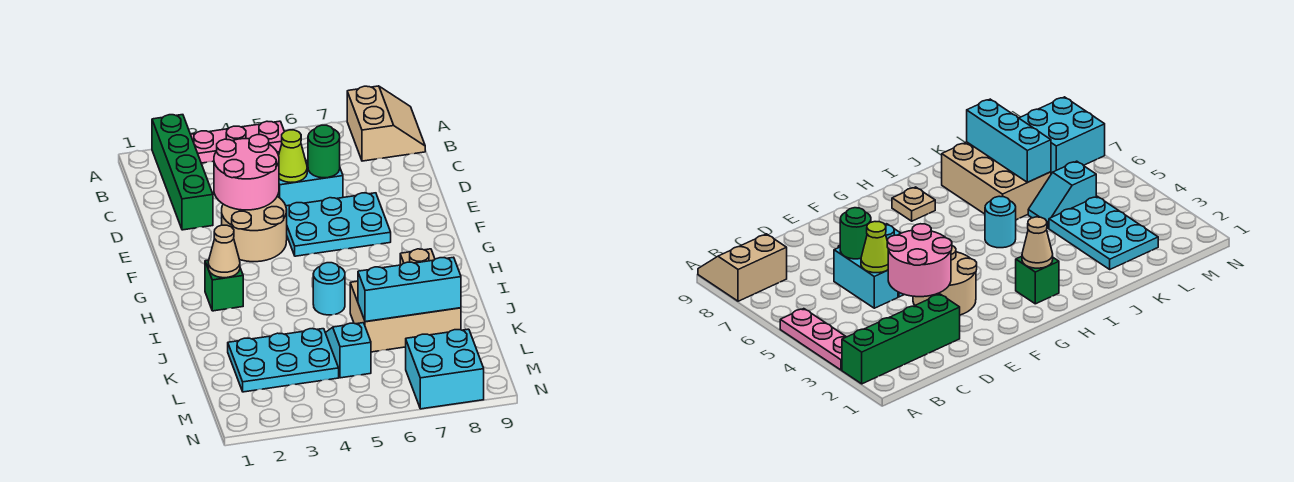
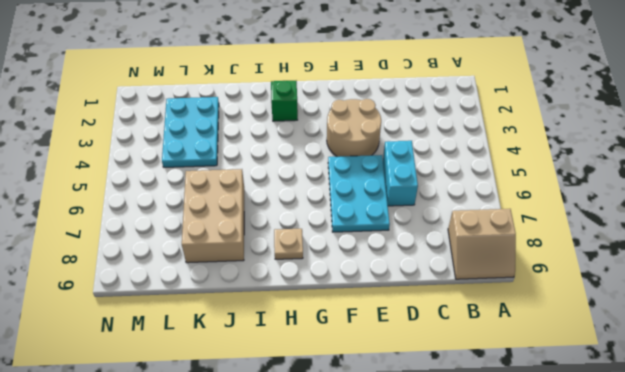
none -> green brick A2:D2 level 1
none -> pink plate A3:A5 level 1
none -> cyan round brick I5 level 1

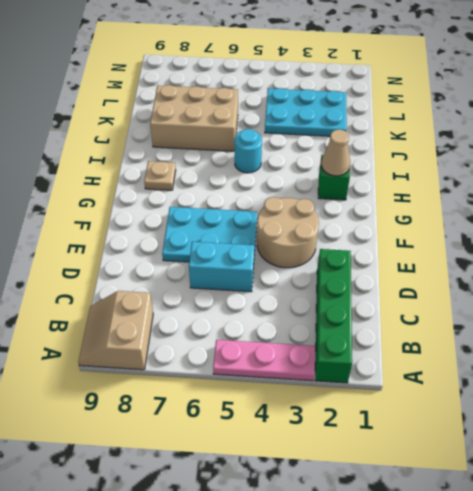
none -> cyan slope K5:L5 level 1 top L
none -> cyan brick M7:N8 level 1
none -> pink round brick D3:E4 level 2

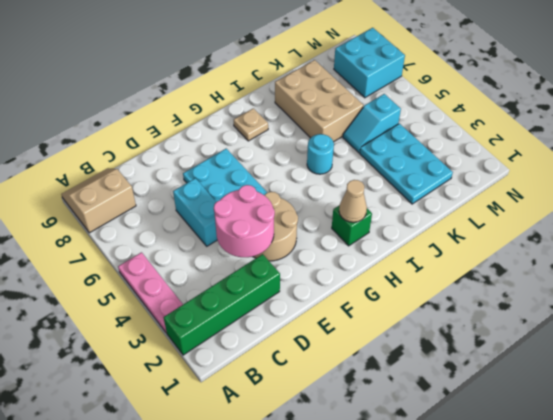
none -> lime cone D5 level 2
none -> green round brick D6 level 2
none -> cyan brick K6:K8 level 2

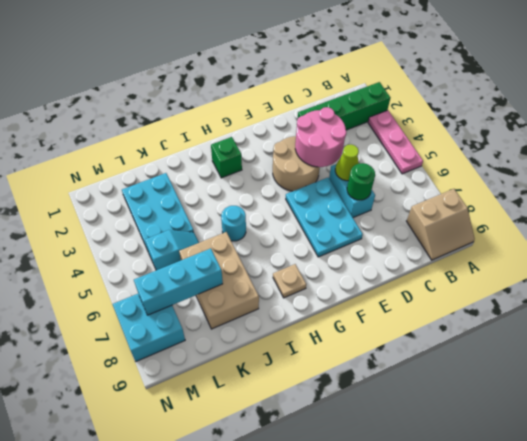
cyan brick K7:M7 level 2 -> cyan brick K6:K8 level 2
none -> tan cone H2 level 2

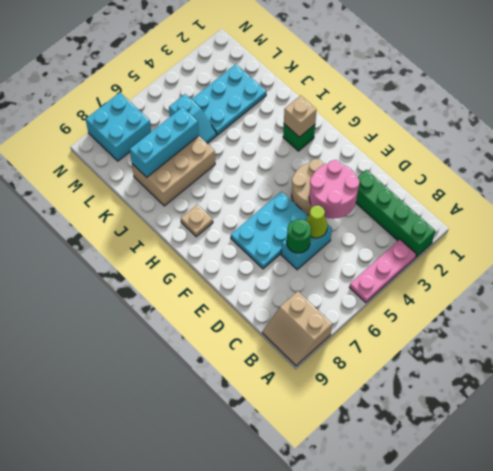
tan brick H2 level 2 -> tan cone H2 level 2
none -> cyan round brick I5 level 1

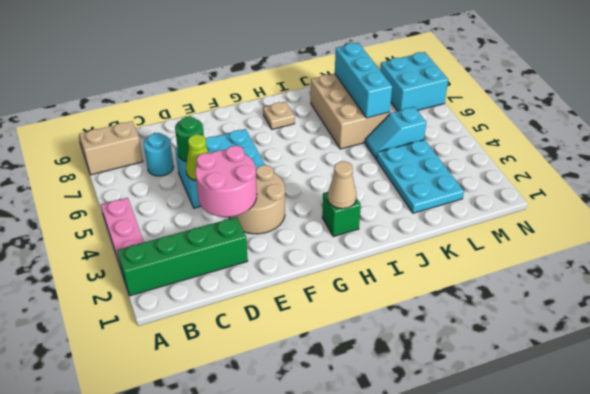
cyan round brick C7 level 1 -> cyan round brick I5 level 1

